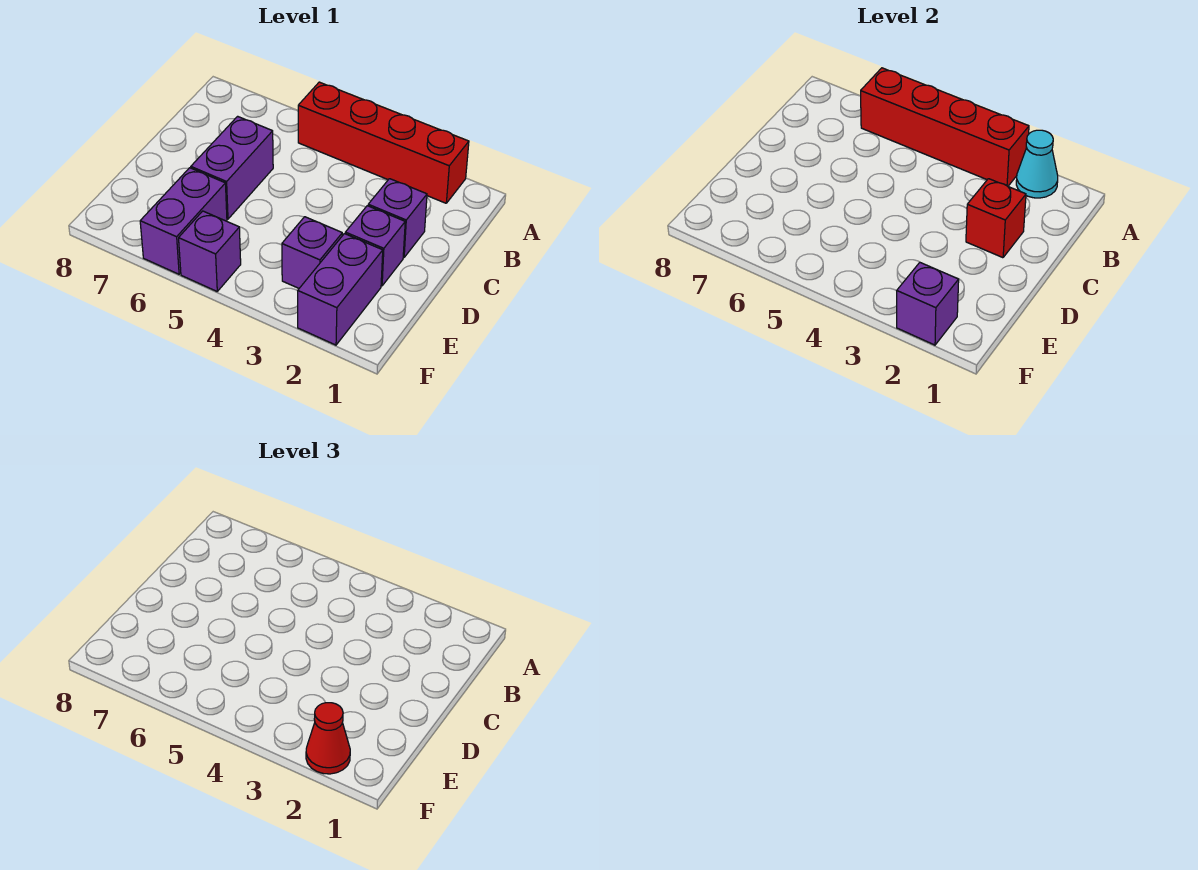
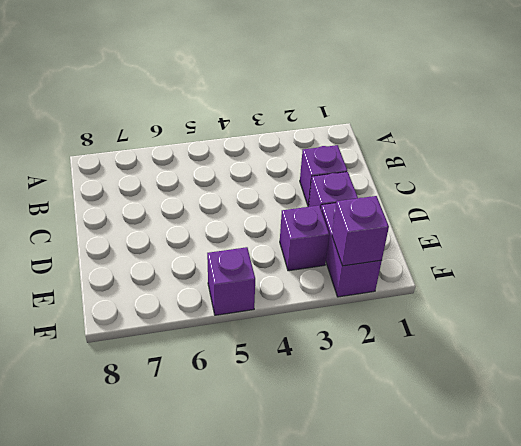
none -> red brick A2:A5 level 1
none -> purple brick C6:D6 level 1
none -> purple brick E6:F6 level 1

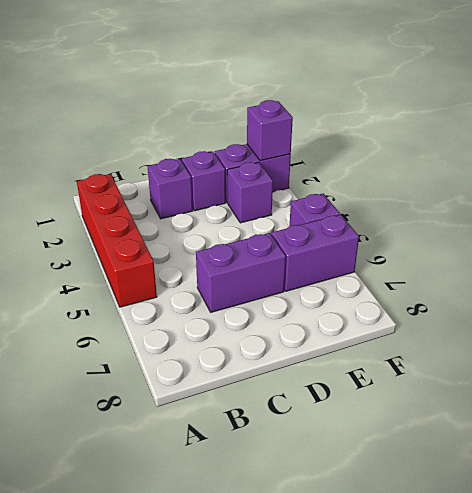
none -> cyan cone A2 level 2
none -> red brick A3:A6 level 2
none -> red brick C2 level 2

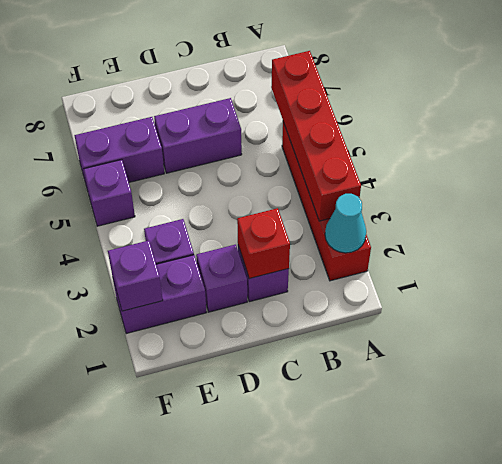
none -> red cone F2 level 3

